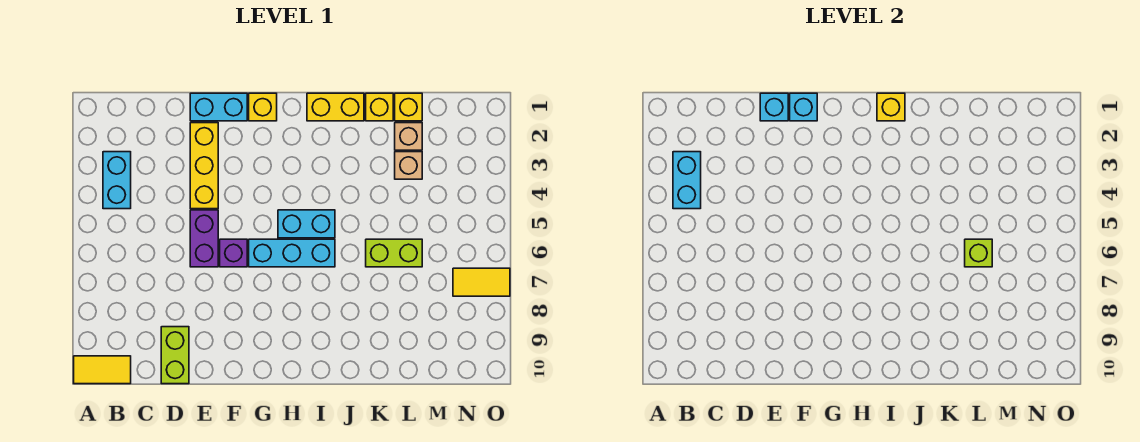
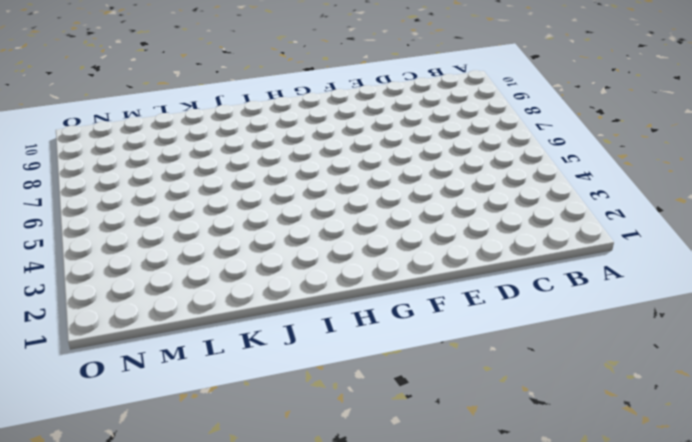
none -> yellow tile A10:B10 level 1
none -> cyan brick B3:B4 level 1
none -> lime brick D9:D10 level 1

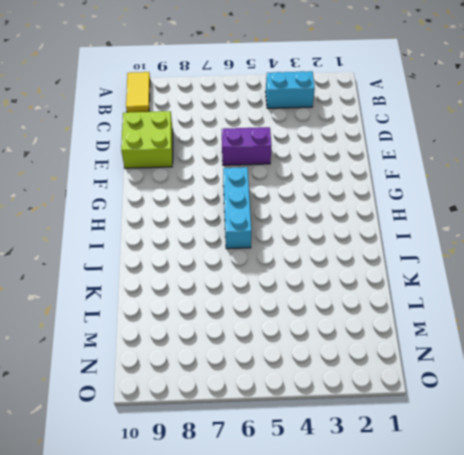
lime brick D9:E10 level 1 -> lime brick D9:D10 level 1
none -> cyan brick E1:F1 level 1
none -> yellow brick E2:E4 level 1
none -> purple brick F6 level 1

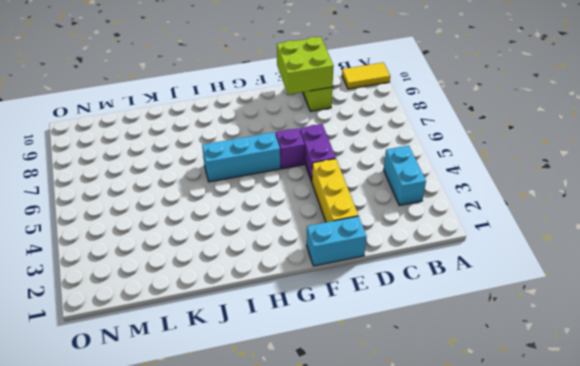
lime brick D9:E10 level 2 -> none
none -> yellow brick G1 level 1
none -> cyan brick H5:I5 level 1
none -> yellow brick I1:J1 level 1

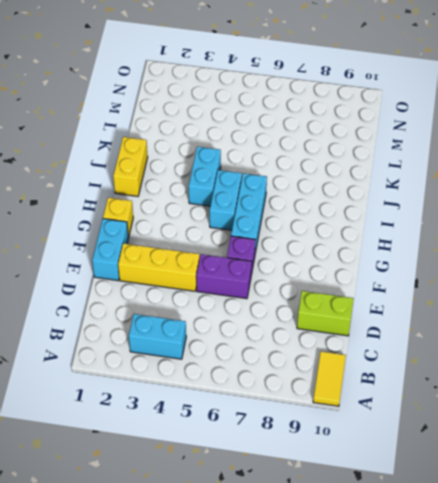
cyan brick I4:J4 level 1 -> cyan brick B3:B4 level 2
none -> yellow brick K1 level 1
none -> lime brick K6:L6 level 1
none -> yellow brick L1 level 1

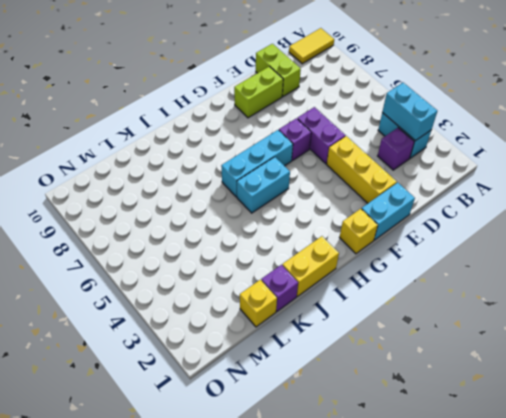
purple brick C3 level 1 -> none
lime brick E9:F9 level 1 -> lime brick K6:L6 level 1
purple brick K1 level 1 -> yellow brick K1 level 1
none -> tan brick L2 level 1
none -> tan brick L3 level 1
none -> yellow tile N7:O7 level 1

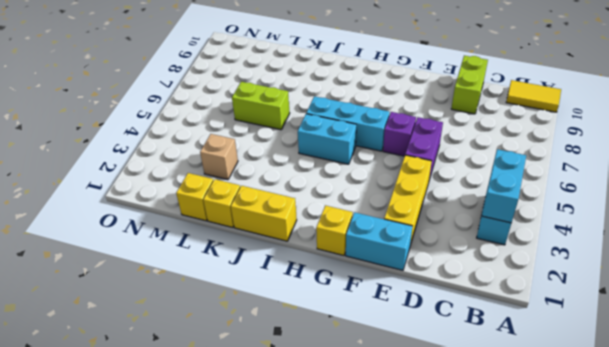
none -> tan brick L2 level 1
none -> yellow tile N7:O7 level 1
none -> cyan brick E1 level 2

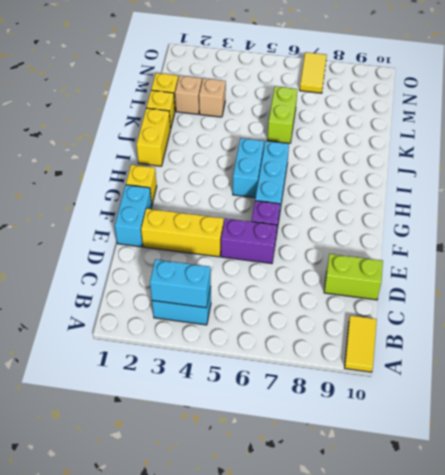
none -> cyan brick E1 level 2
none -> cyan brick F1 level 2
none -> yellow brick I1 level 2

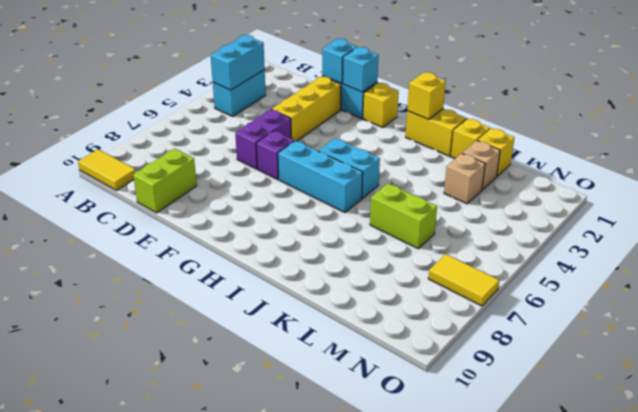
none -> lime brick L6 level 2

